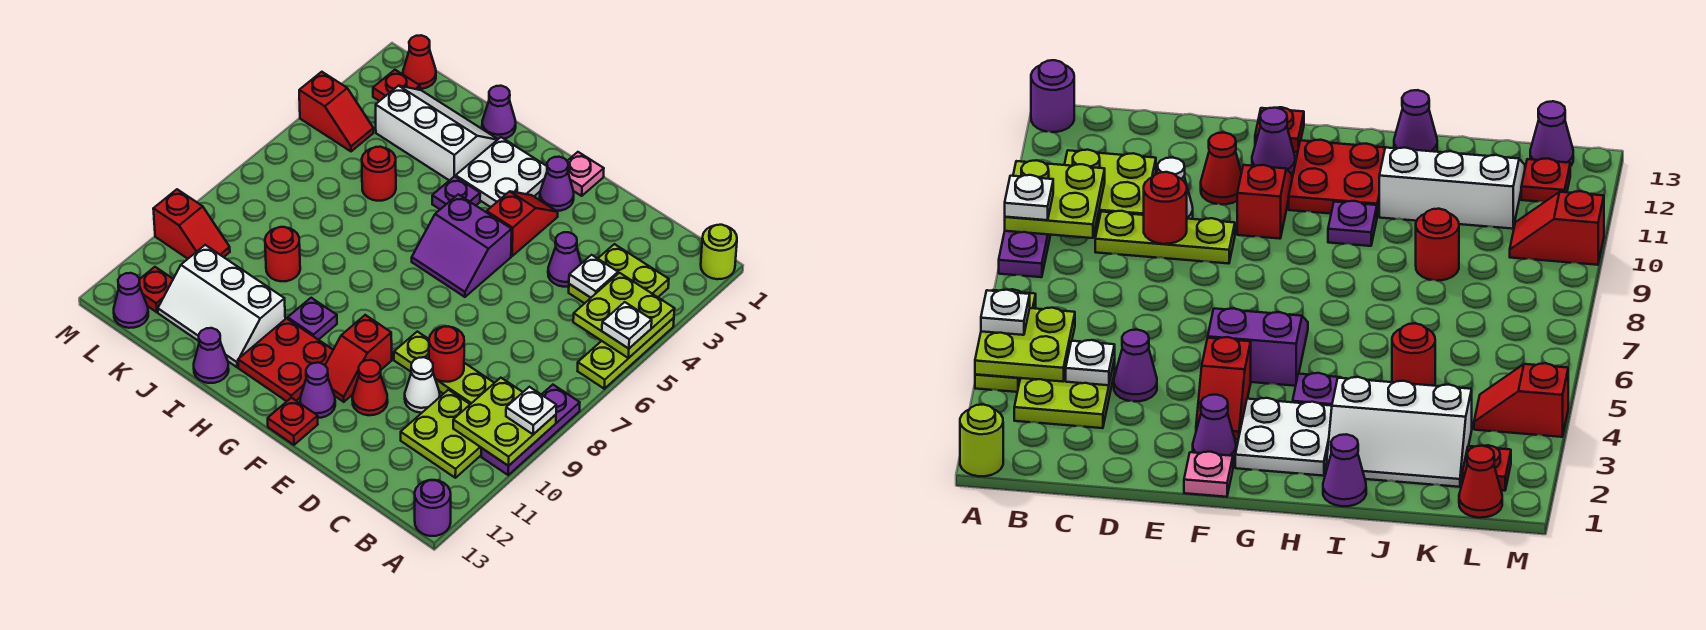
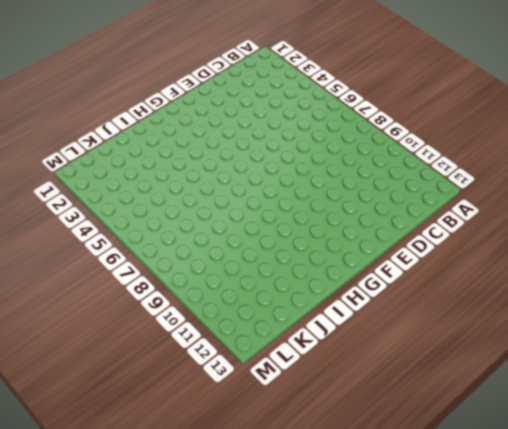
none -> lime round brick A1 level 1
none -> lime plate A4:A6 level 1
none -> purple plate A8:A10 level 1
none -> purple round brick A13 level 1

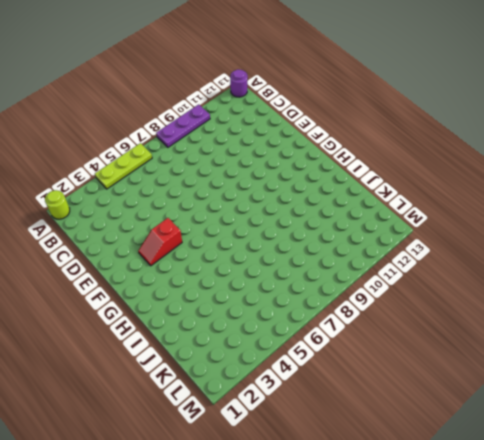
none -> lime plate B3:C4 level 1
none -> lime plate B10:C11 level 1
none -> lime plate C9:E9 level 1
none -> purple cone D4 level 1

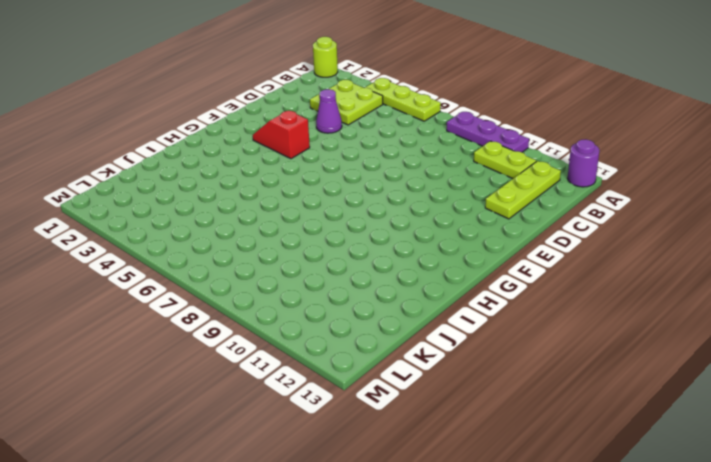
lime plate B10:B11 level 1 -> lime plate B10:C11 level 1
lime plate B12:D12 level 1 -> lime plate C9:E9 level 1
none -> white cone D10 level 1
none -> red cone E11 level 1
none -> pink plate F1 level 1
none -> purple cone F2 level 1

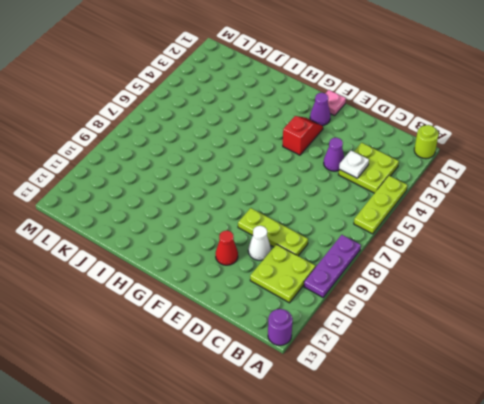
none -> purple slope F5:G6 level 1 top 5
none -> red slope F10:F11 level 1 top 10
none -> purple cone F12 level 1
none -> red plate F13 level 1

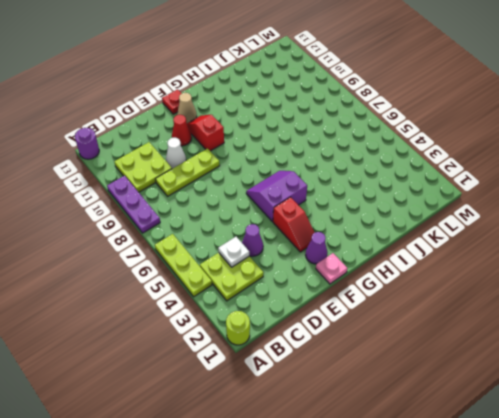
tan cone F12 level 1 -> purple cone F12 level 1
none -> white plate G2:H3 level 1
none -> red plate G11:H12 level 1
none -> purple plate H4 level 1
none -> purple plate H10 level 1

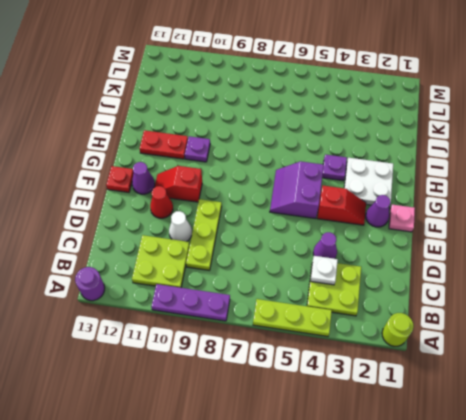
red plate H11:H12 level 1 -> red plate G11:H12 level 1
none -> purple cone I1 level 1
none -> white slope I2:K3 level 1 top 3
none -> white slope I11:K12 level 1 top 11
none -> purple cone I13 level 1

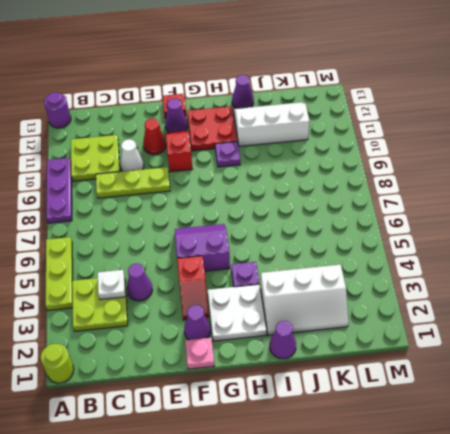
none -> red round brick J5 level 1
none -> red round brick J9 level 1
none -> red cone L1 level 1
none -> red plate L2 level 1

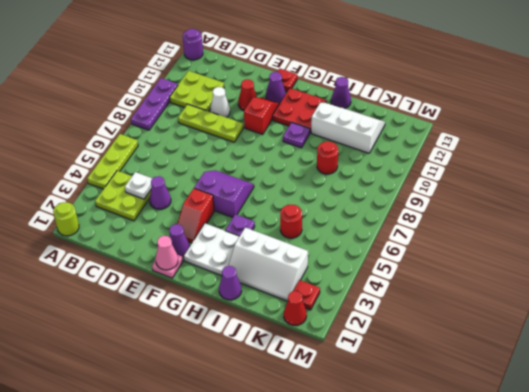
pink cone F1 level 2 -> none
none -> red slope L4:M4 level 1 top M
none -> red slope L10:M10 level 1 top M
none -> red plate L12 level 1
none -> purple cone L13 level 1

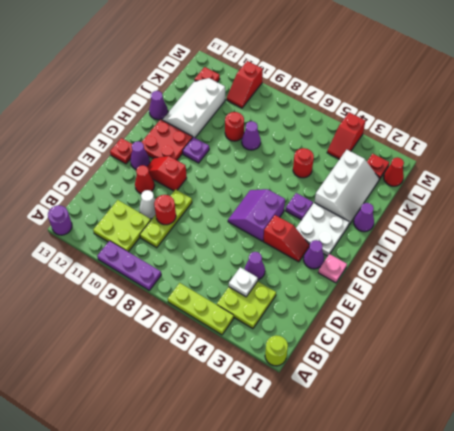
purple cone J8 level 1 -> purple cone L13 level 1
none -> lime plate A4:B5 level 2
none -> lime plate A9:B10 level 2
none -> white plate A5 level 3
none -> white plate A9 level 3

